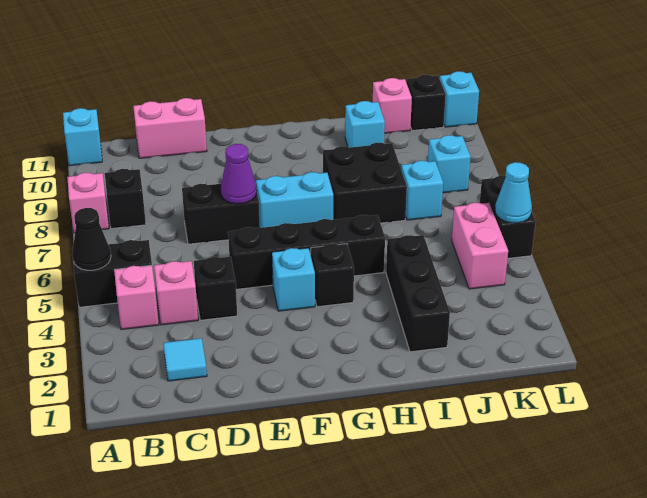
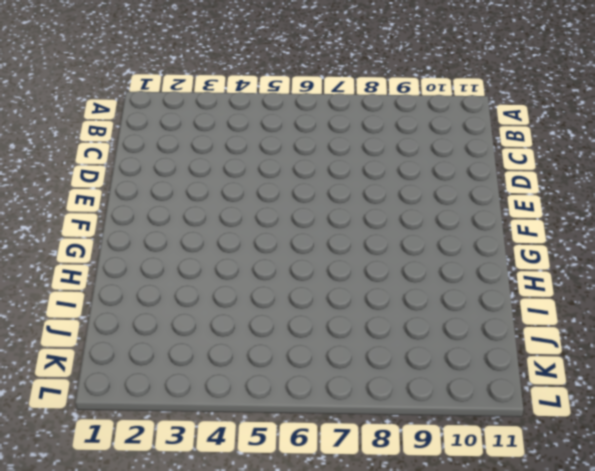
none -> black brick A5:B5 level 1
none -> pink brick A8 level 1
none -> cyan brick A11 level 1

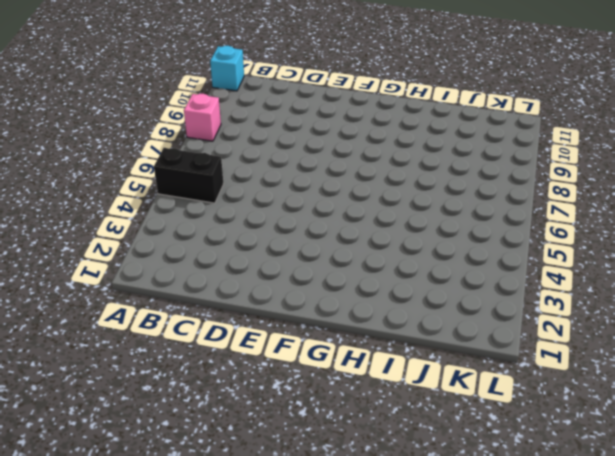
none -> pink brick B4 level 1
none -> black brick B8 level 1
none -> cyan tile C2 level 1

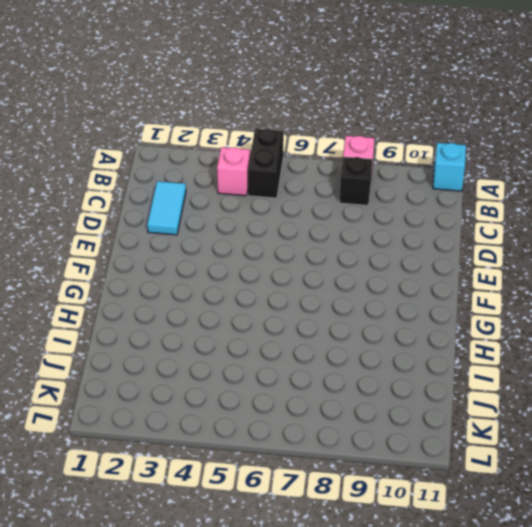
cyan tile C2:D2 level 1 -> cyan tile C2 level 1
none -> pink brick C4 level 1
none -> pink brick C11:D11 level 1
none -> black brick D4 level 1

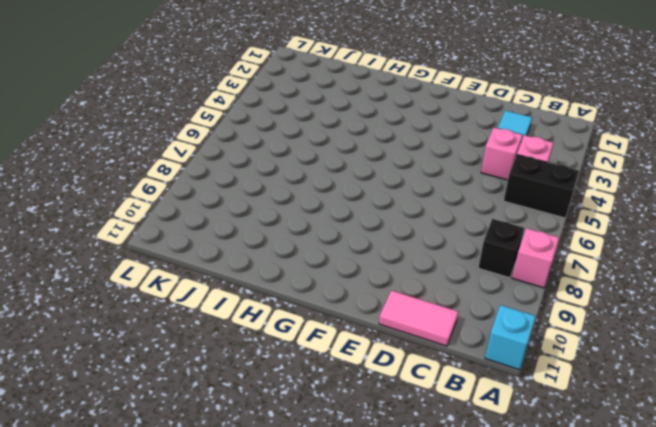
pink tile C11:D11 level 1 -> pink brick C11:D11 level 1
none -> black brick D4 level 1
none -> black brick D7:E7 level 1
none -> black brick E5:H5 level 1

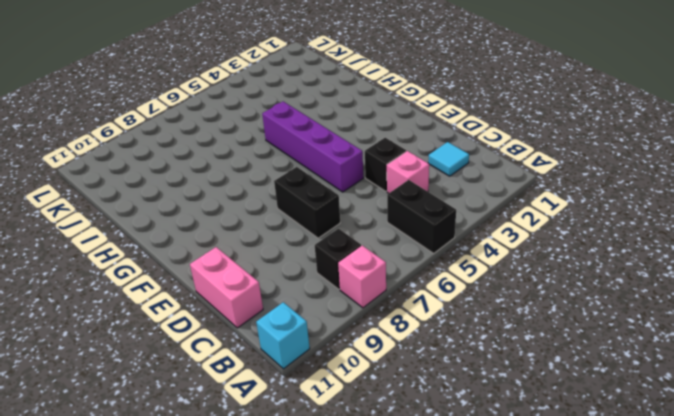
purple brick E5:H5 level 1 -> black brick E5:H5 level 1
none -> pink brick B4 level 1
none -> cyan brick F4 level 1
none -> cyan brick F7:G7 level 1

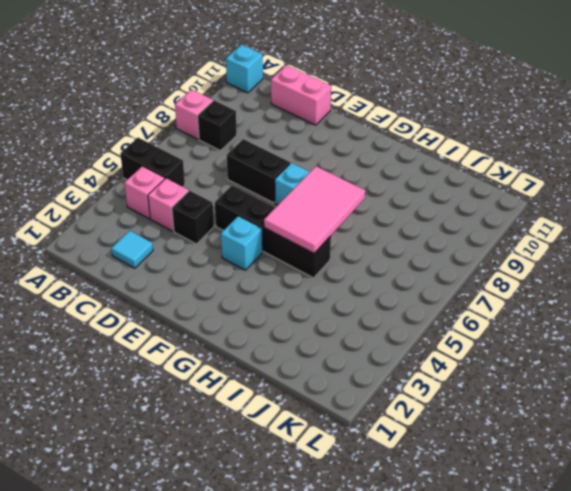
pink tile G5:H7 level 2 -> none
none -> black brick G4 level 1
none -> black brick H7:I8 level 1
none -> black brick I2:I4 level 1

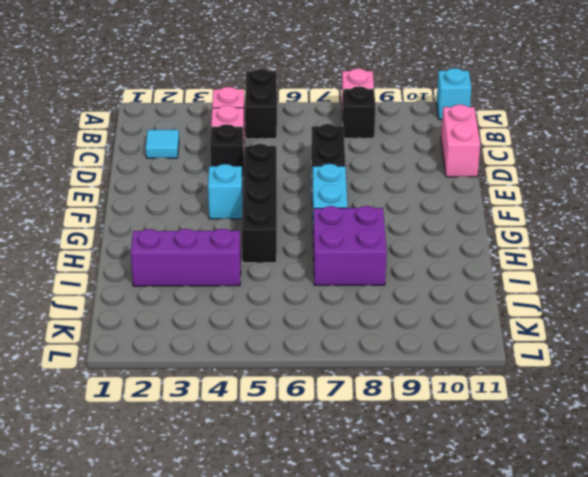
purple brick H7:I8 level 1 -> black brick H7:I8 level 1
purple brick I2:I4 level 1 -> black brick I2:I4 level 1
none -> black brick G4 level 1
none -> cyan brick I10 level 1
none -> cyan brick J7 level 1

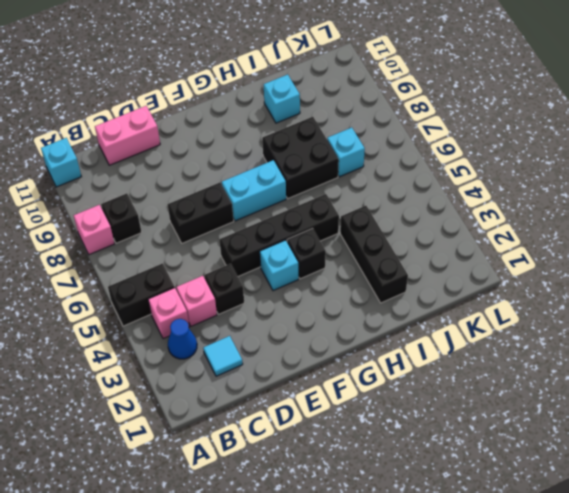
blue cone B3 level 1 -> none
none -> pink brick J11 level 1
none -> pink brick K4:K5 level 1
none -> cyan brick K8 level 1

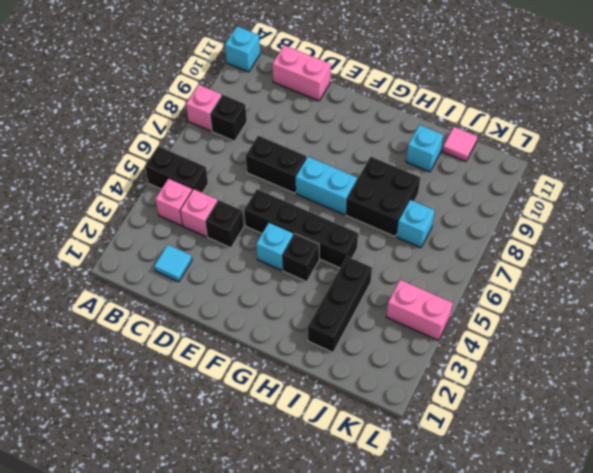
pink tile J11 level 1 -> pink brick J11 level 1
pink brick K4:L4 level 1 -> pink brick K4:K5 level 1
none -> cyan brick K8 level 1
none -> black brick K11 level 1
none -> black brick L5:L6 level 1

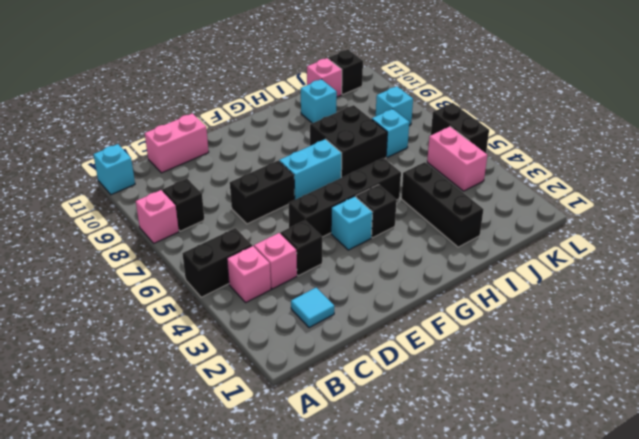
none -> cyan brick L11 level 1
none -> black cone A5 level 2
none -> purple cone E7 level 2

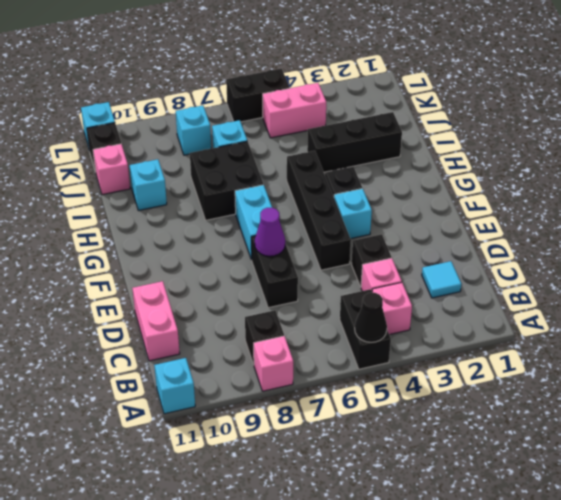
none -> cyan cone L5 level 2

